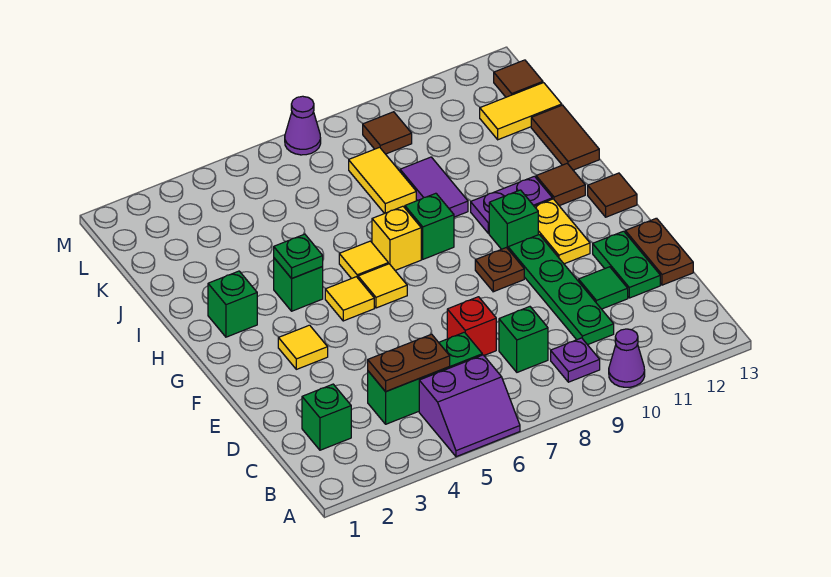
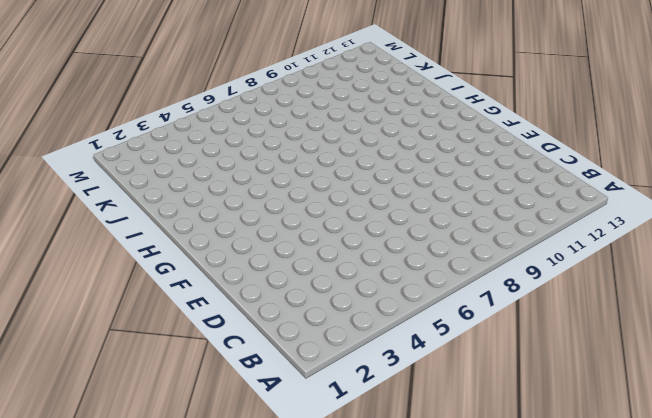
none -> purple slope A5:B6 level 1 top B
none -> purple cone A10 level 1
none -> purple plate B9 level 1
none -> green brick C2 level 1

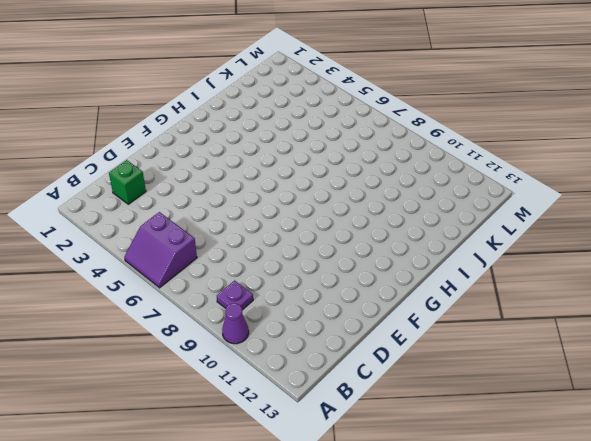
none -> green brick C4:C6 level 1
none -> green brick C8 level 1
none -> green plate C10:F10 level 1
none -> red brick D7 level 1

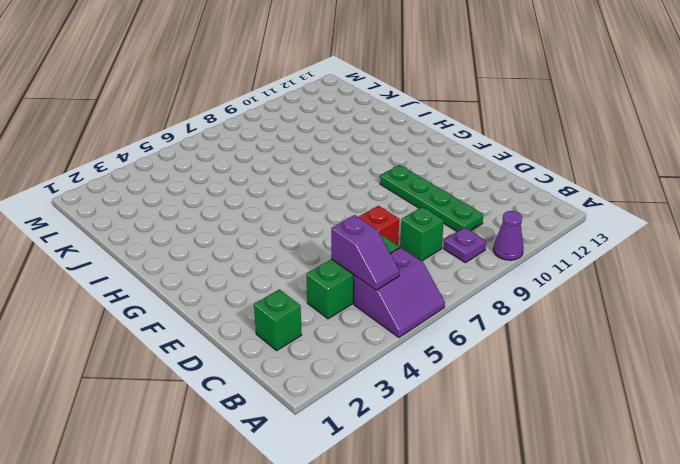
purple slope B5:C5 level 2 top C -> brown plate C4:C5 level 2
none -> green tile D11 level 1
none -> green plate D12:E12 level 1
none -> brown plate D13:E13 level 1
none -> yellow tile F3 level 1

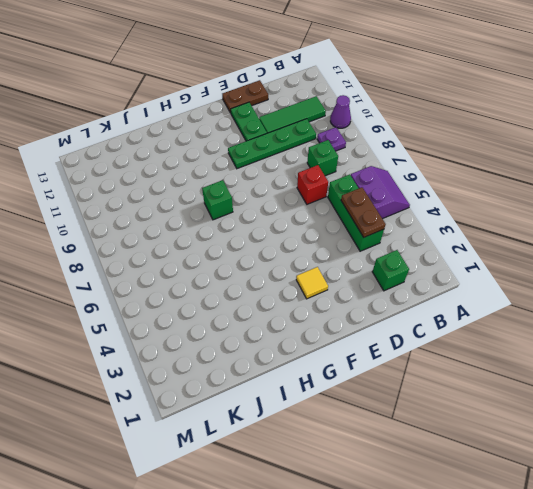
green tile B11:D11 level 1 -> green tile D11 level 1
green plate E11:E12 level 1 -> green plate D12:E12 level 1
none -> brown plate F9 level 1
none -> yellow plate F11:G11 level 1
none -> yellow tile G5 level 1
none -> yellow tile G6 level 1

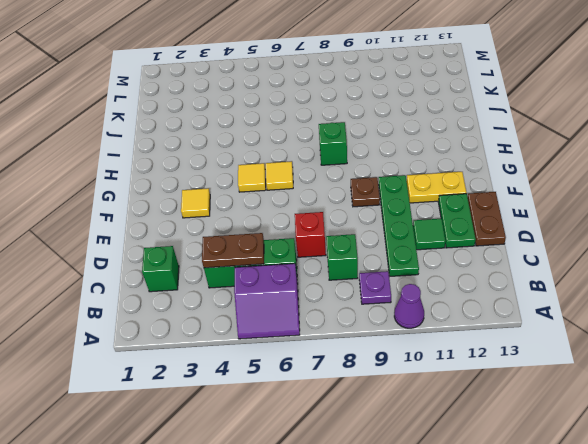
yellow plate F11:F12 level 1 -> yellow plate F11:G11 level 1
none -> green brick G10 level 1
none -> brown tile G13 level 1
none -> green brick H2 level 1
none -> green brick H4 level 1

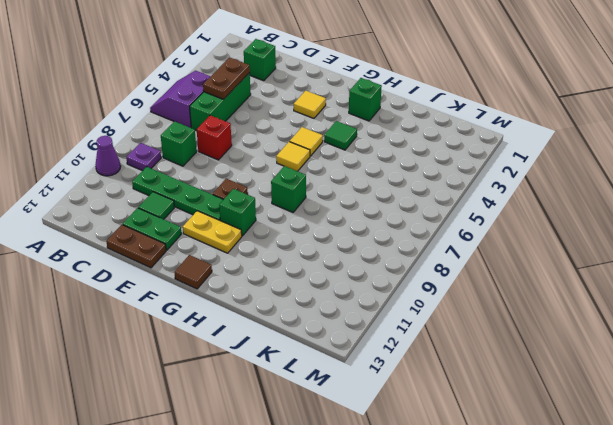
green tile H4 level 1 -> green brick H4 level 1
none -> yellow tile H6 level 1
none -> yellow brick H7 level 1
none -> purple plate H10:H11 level 1
none -> brown tile H12 level 1

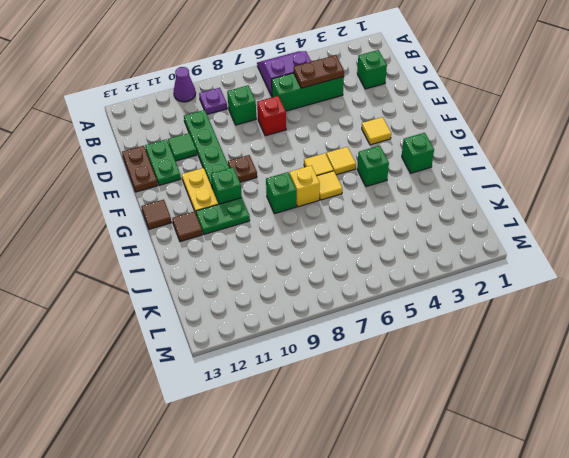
green plate H10:H11 level 1 -> purple plate H10:H11 level 1
none -> purple tile I9:J9 level 1
none -> brown tile I13:J13 level 1
none -> yellow tile J8:K8 level 1
none -> yellow tile K12:K13 level 1

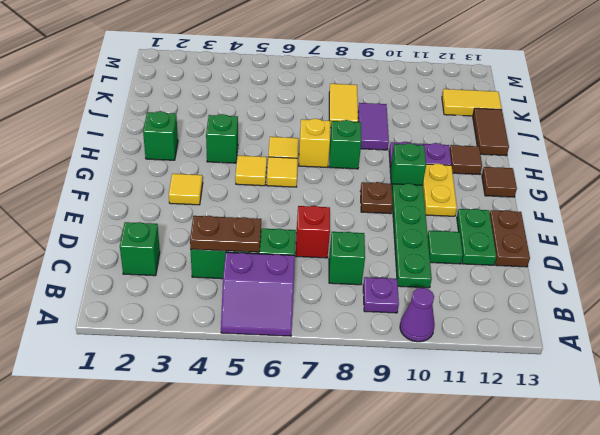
none -> brown tile L9 level 1
none -> brown tile L13 level 1
none -> purple cone M7 level 1
none -> green plate H4 level 2

